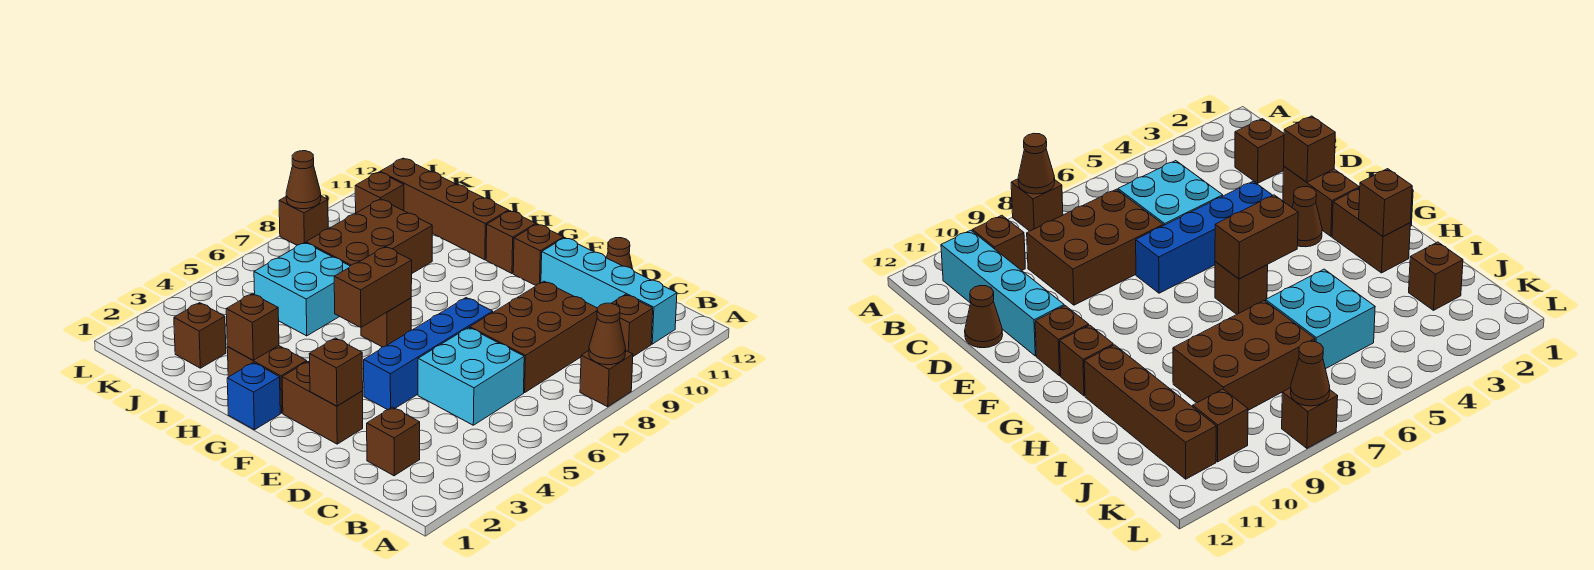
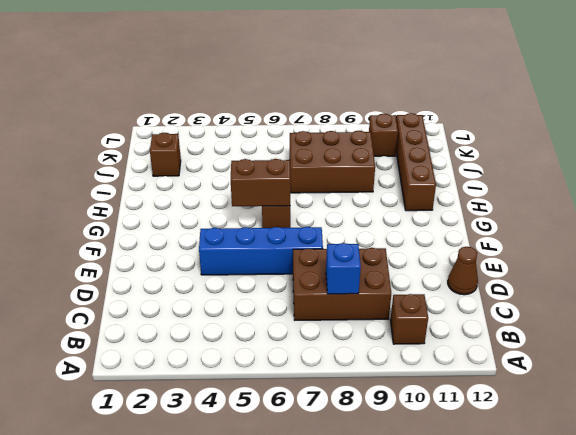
blue brick C8 level 2 -> blue brick G1 level 1
none -> brown brick A8 level 1
none -> cyan brick B11:E11 level 1
none -> brown brick C2 level 1

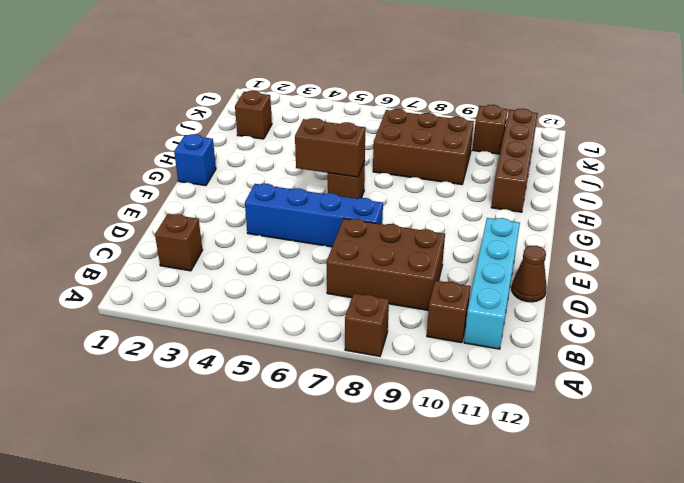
none -> cyan brick C5:D6 level 1
none -> brown brick E2:F2 level 1
none -> brown cone F3 level 1

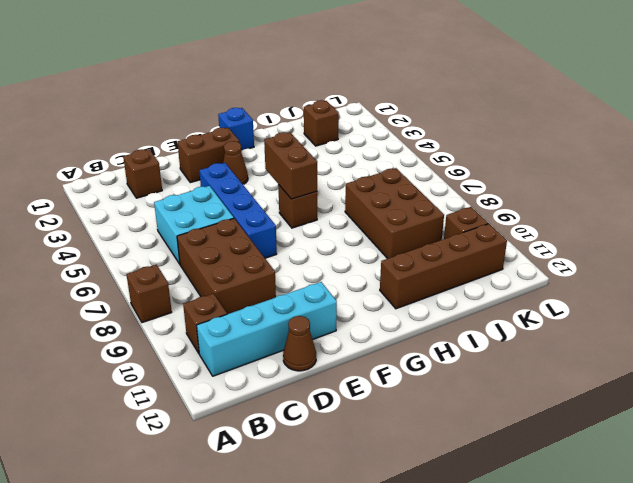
none -> brown brick F11 level 1
none -> brown brick G2:H2 level 1
none -> brown brick G11 level 1

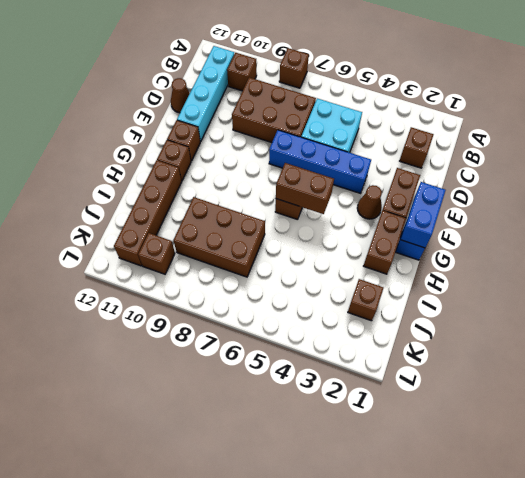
blue brick F1:G1 level 2 -> none
none -> cyan brick I5:J6 level 1
none -> brown brick L8 level 1
none -> brown cone A8 level 2

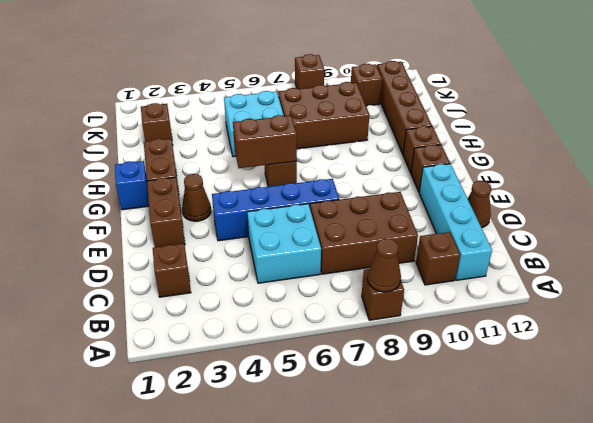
none -> brown brick E2 level 2
none -> brown brick H2 level 2
none -> brown cone L8 level 2

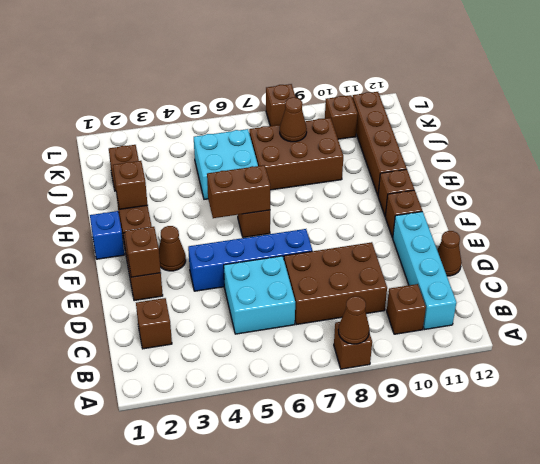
brown cone J8 level 2 -> brown cone L8 level 2

